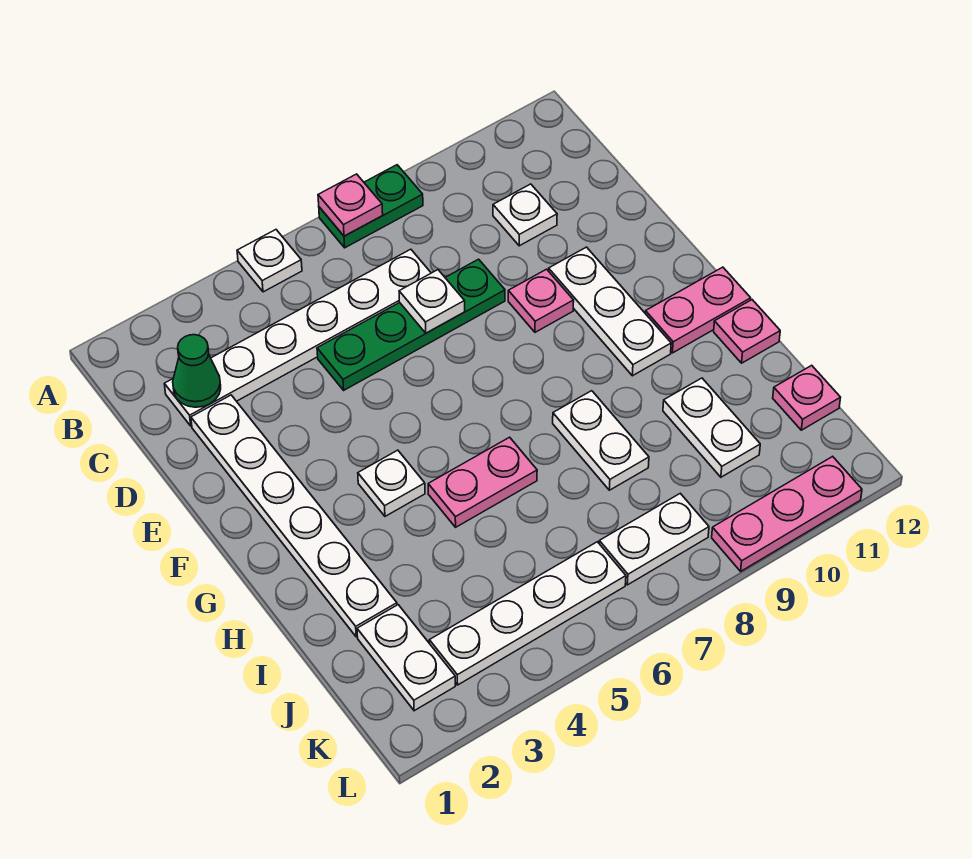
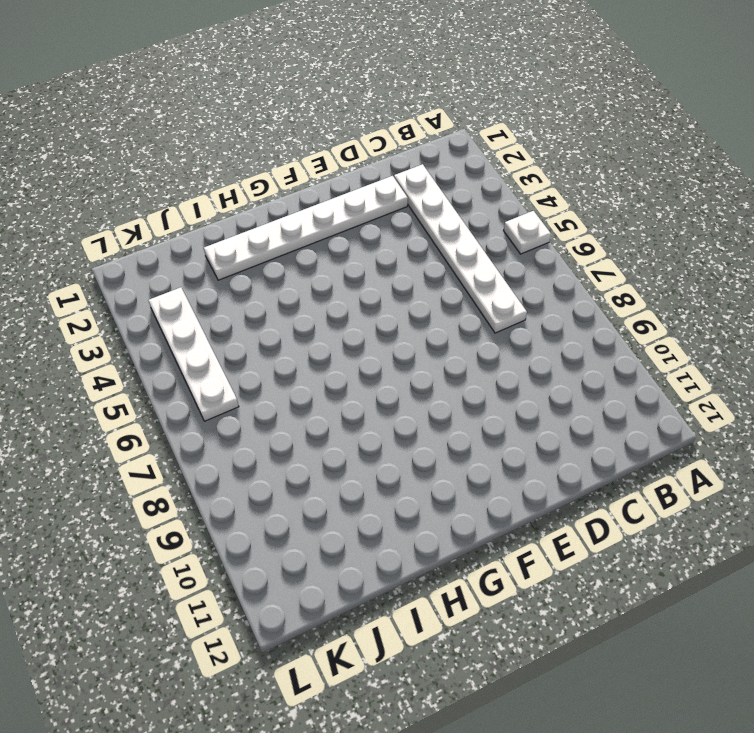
none -> green plate A7:A8 level 1
none -> white plate C10 level 1
none -> green plate D5:D8 level 1

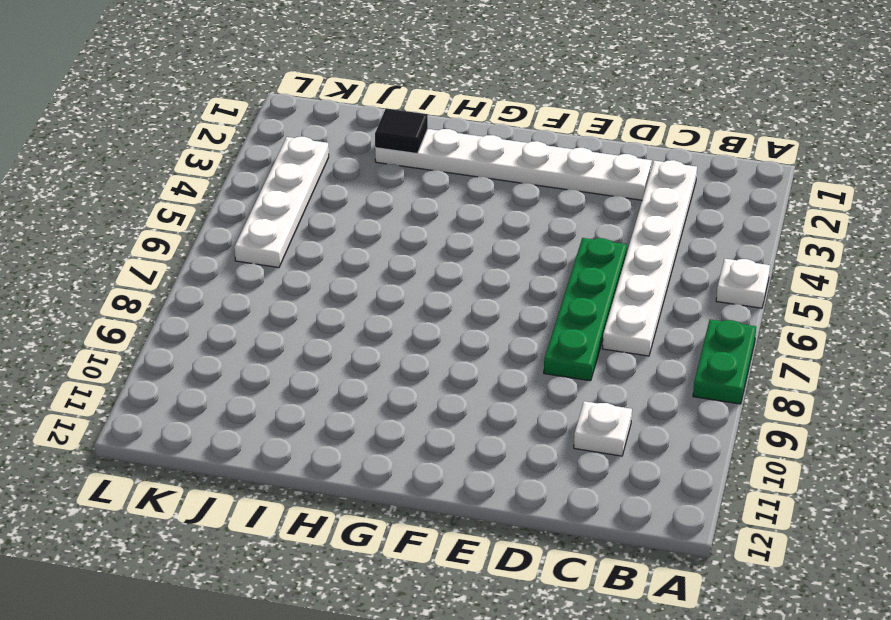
black tile I2 level 2 -> none
none -> pink plate E9 level 1
none -> white plate E10:G10 level 1
none -> white plate G4 level 1

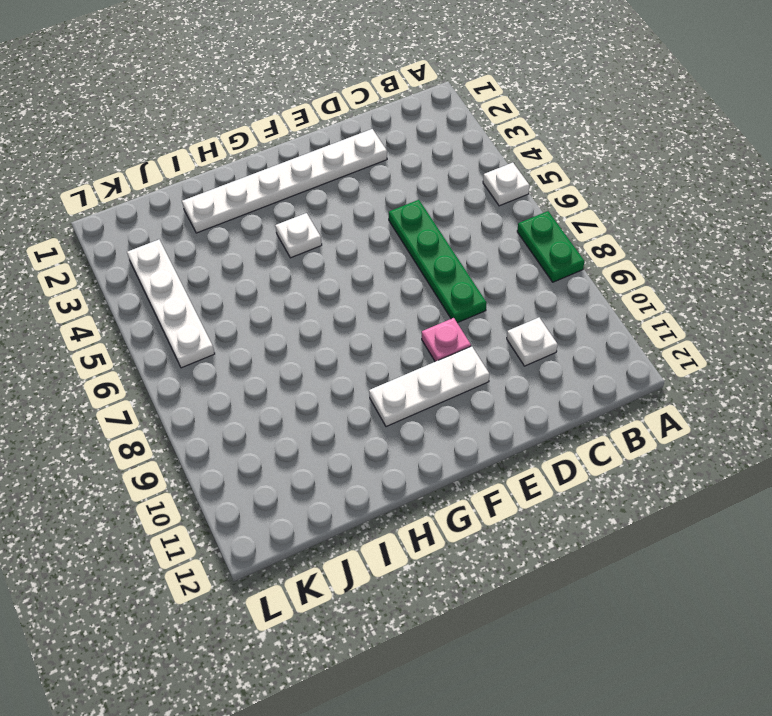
none -> white plate C2:C7 level 1
none -> pink plate G11:G12 level 1
none -> pink plate H5:H6 level 1

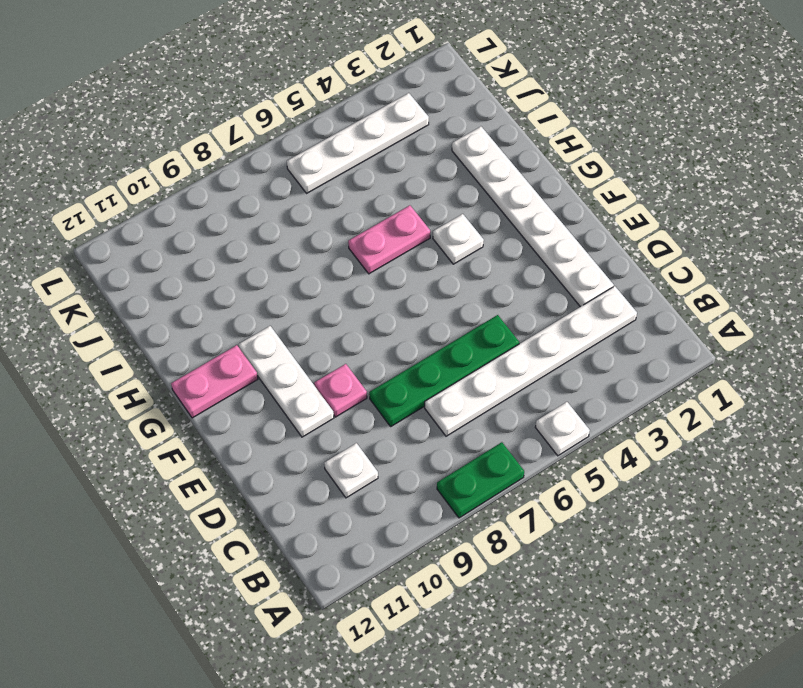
none -> white plate H8:I8 level 1
none -> pink plate H12 level 1
none -> white plate I10:J10 level 1

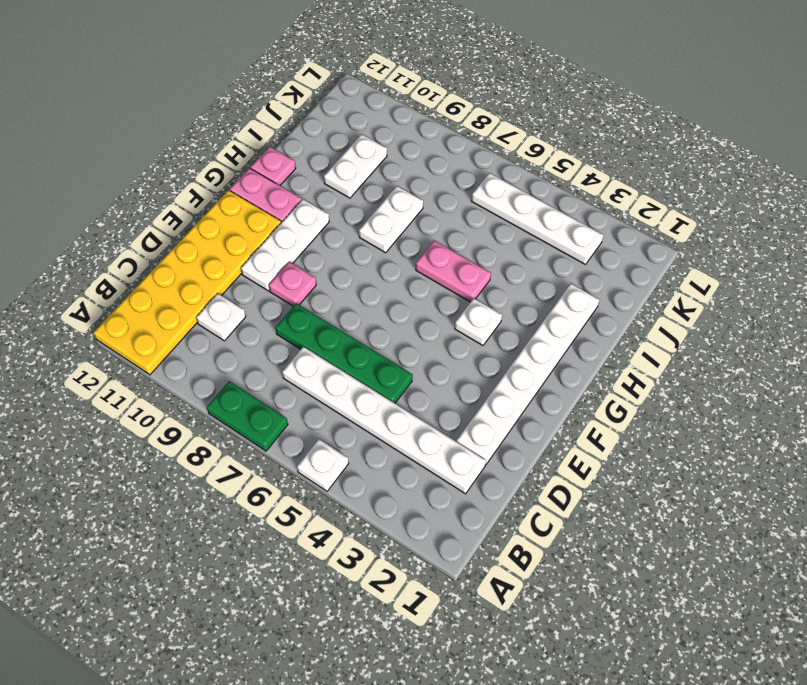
yellow plate A11:F12 level 1 -> none
none -> white plate J2:K2 level 1
none -> pink plate J12 level 1
none -> white plate K7:K8 level 1

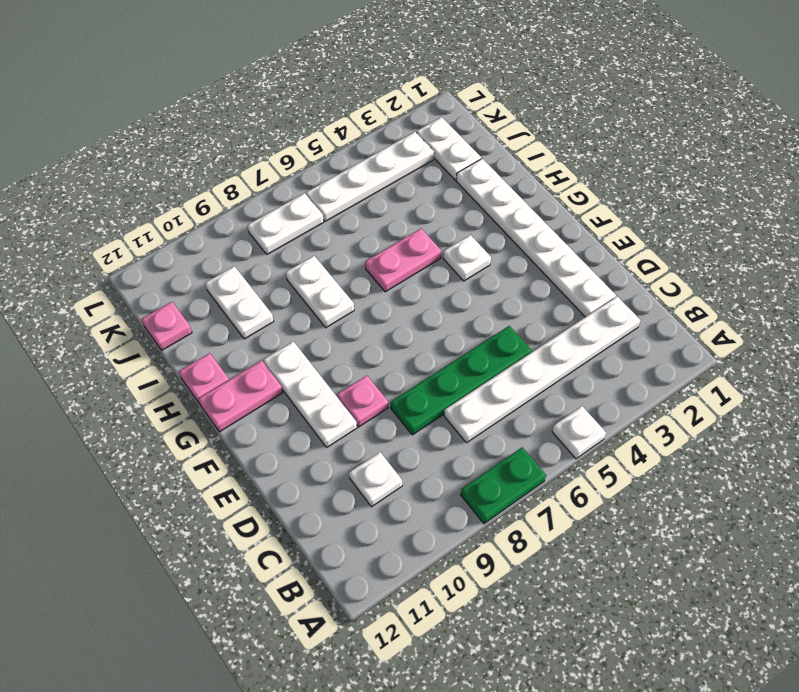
none -> pink plate L9:L11 level 1
none -> pink plate A7 level 2
none -> green cone C2 level 2

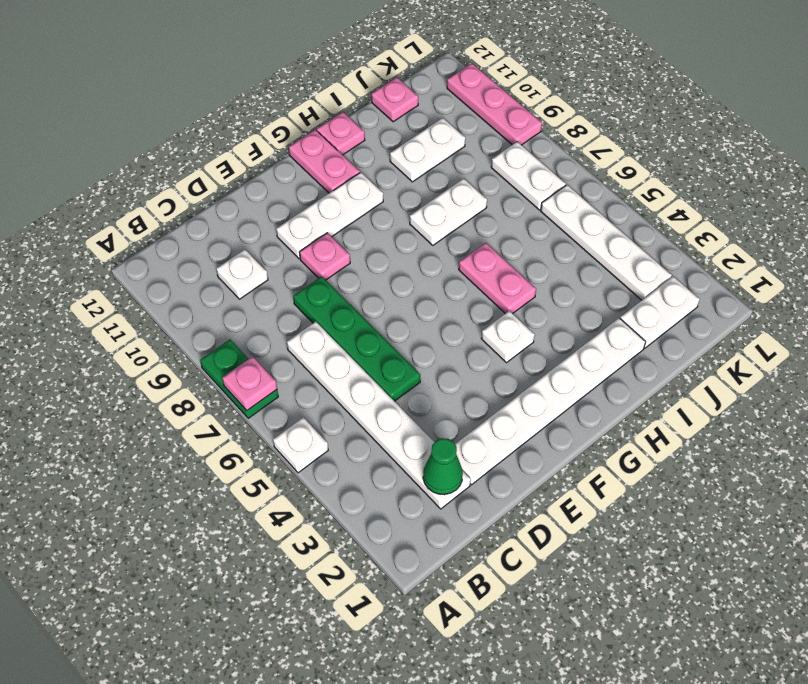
none -> white plate D7 level 2

